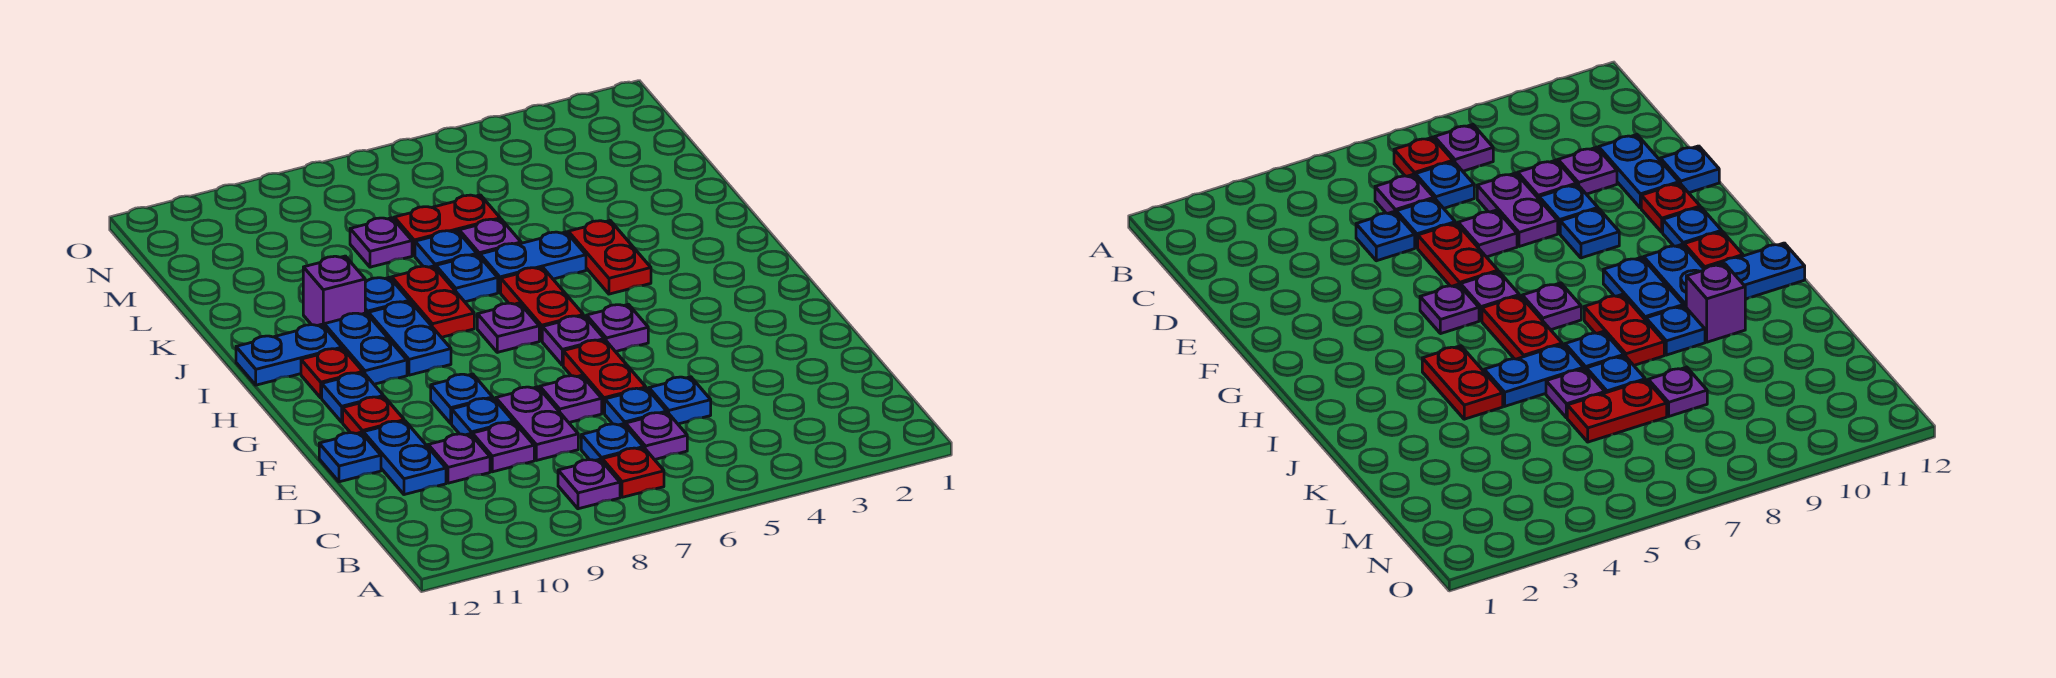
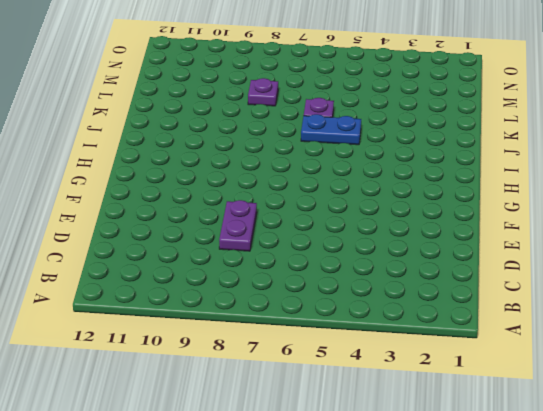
none -> red plate B7 level 1
none -> purple plate B8 level 1
none -> purple plate C6 level 1
none -> blue plate C7 level 1

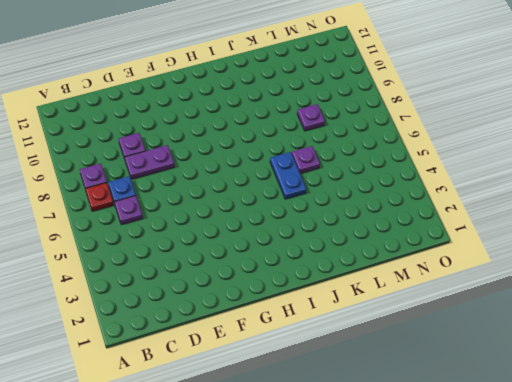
none -> blue plate D5 level 1
none -> blue plate D6 level 1
none -> purple plate D10 level 1
none -> blue plate D11:E11 level 1

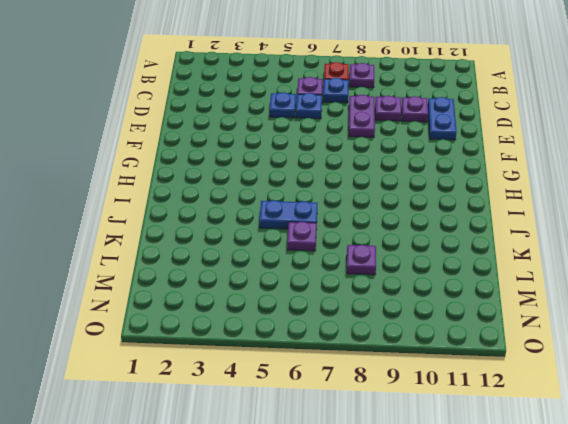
none -> red plate E6:F6 level 1
none -> purple plate E7 level 1
none -> blue plate E9 level 1
none -> blue plate E12 level 1

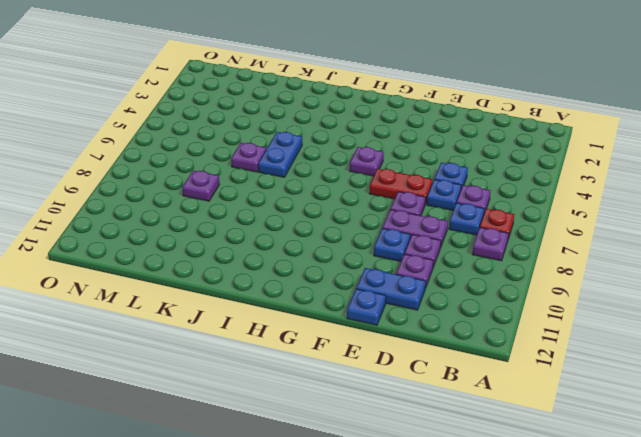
none -> blue plate F9 level 1
none -> red plate F11 level 1
none -> purple plate G6 level 1
none -> blue plate G11 level 1

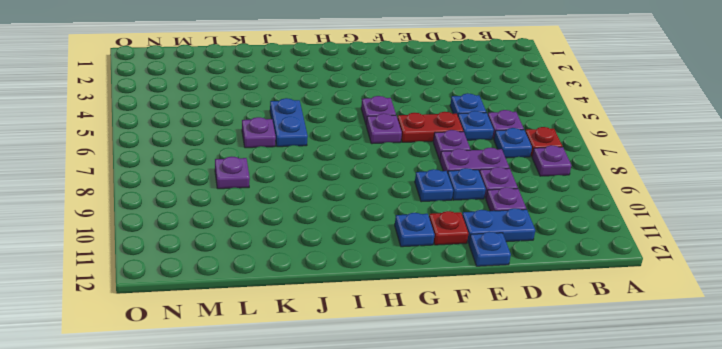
none -> red plate H6:I6 level 1
none -> purple plate H7 level 1
none -> blue plate H9:I9 level 1
none -> blue plate H10:I10 level 1

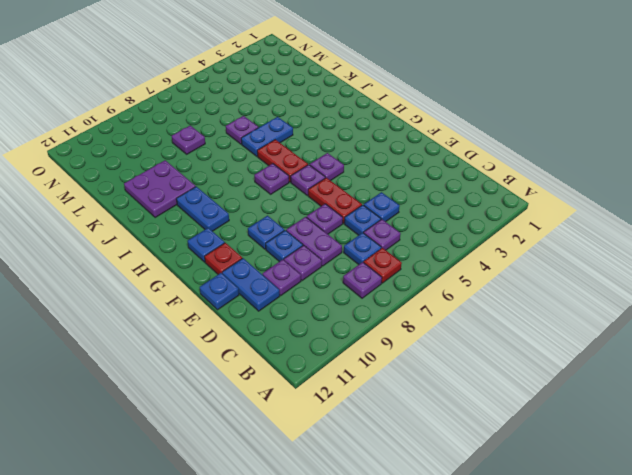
purple plate J10:K11 level 1 -> purple brick J10 level 1
none -> blue plate H9:I9 level 1
none -> red plate H11 level 1
none -> red plate I4:J4 level 1
none -> red plate I8:J8 level 1

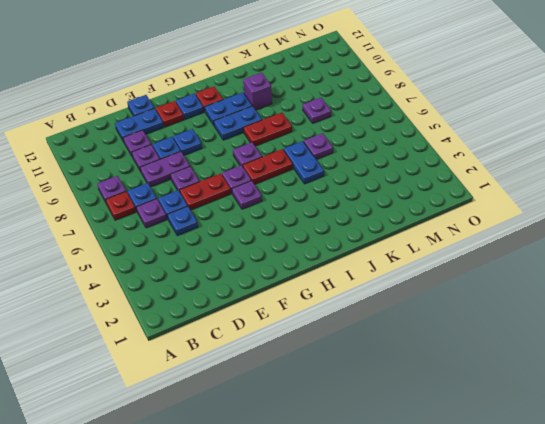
none -> red plate I4:J4 level 1
none -> blue plate I11:I12 level 1
none -> blue plate J7 level 1
none -> blue plate J9 level 1

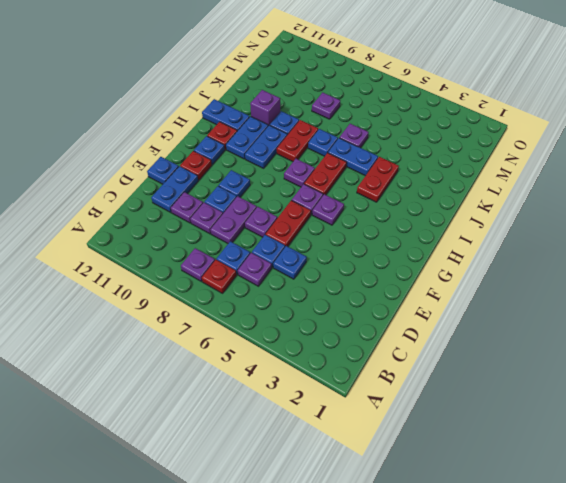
none -> blue plate K7 level 1
none -> red plate L6:L7 level 1

